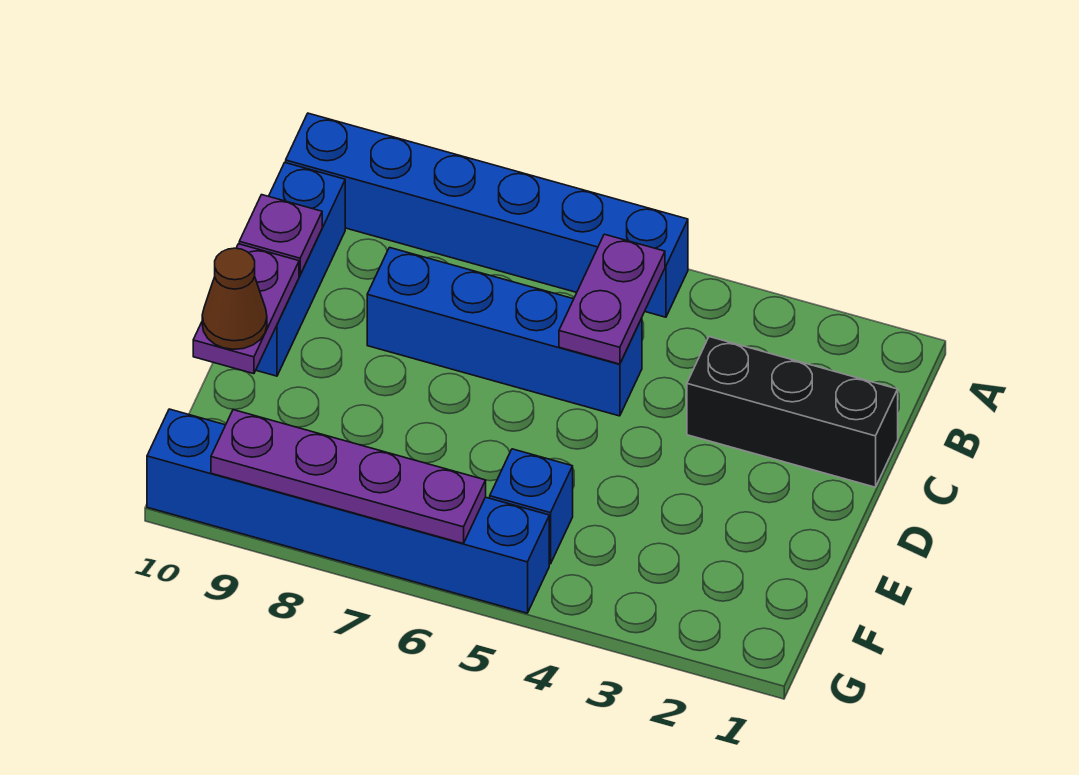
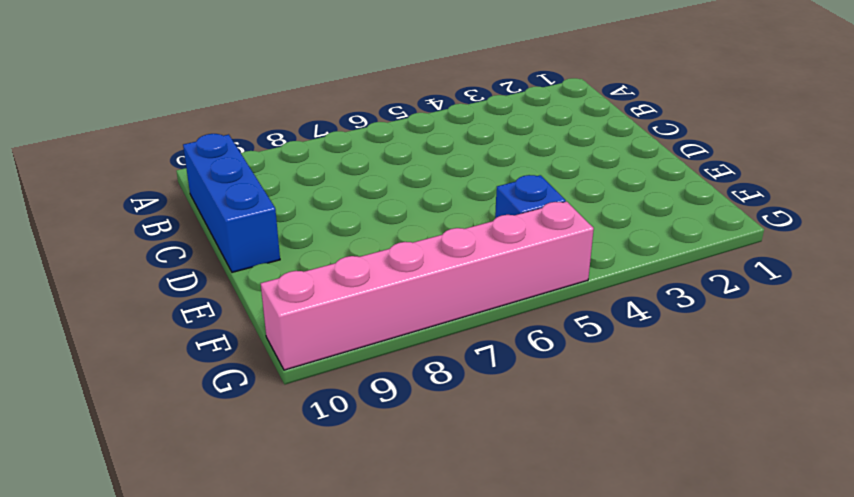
pink brick G5:G10 level 1 -> blue brick G5:G10 level 1
none -> blue brick A5:A10 level 1
none -> black brick C1:C3 level 1

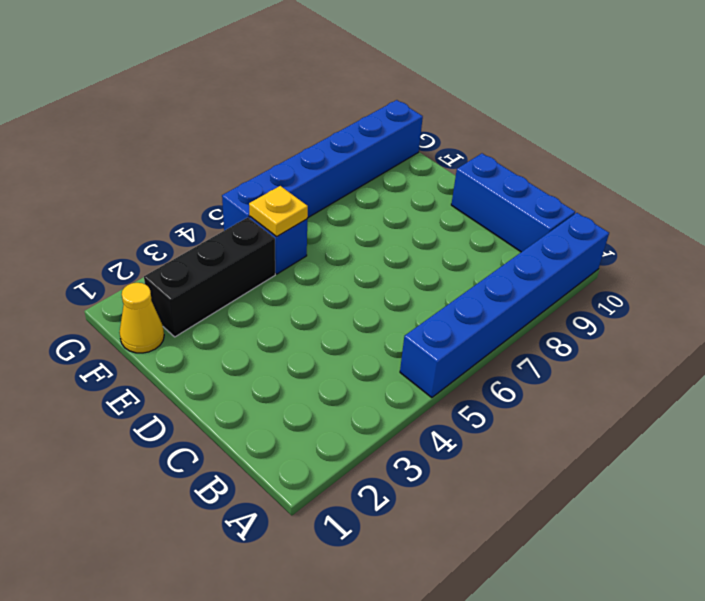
yellow cone F1 level 1 -> none
black brick F2:F4 level 1 -> black brick C1:C3 level 1
yellow plate F5 level 2 -> none
none -> blue brick C5:C8 level 1
none -> purple plate B5:C5 level 2

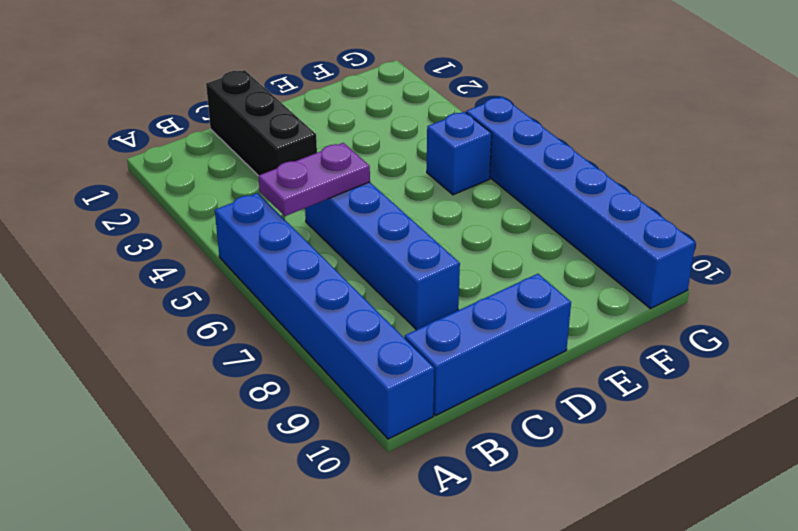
none -> purple plate C10 level 2
none -> purple plate D10:E10 level 2

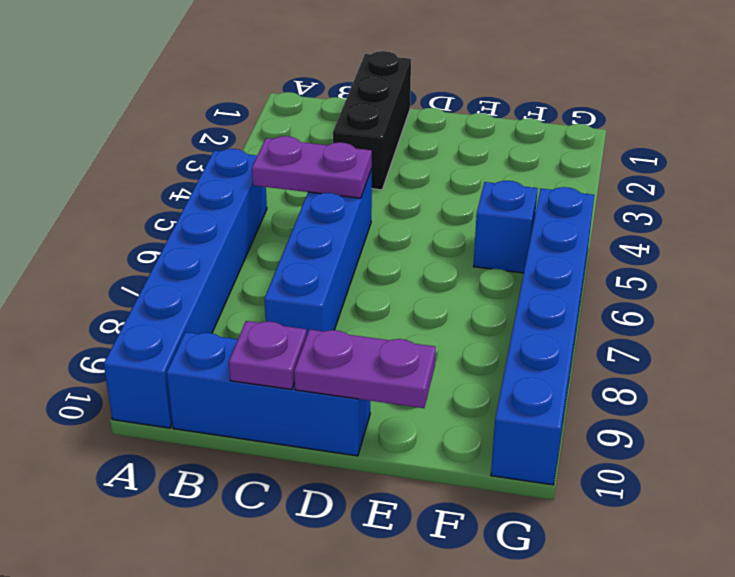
none -> purple plate G6:G9 level 2
none -> brown cone E10 level 3

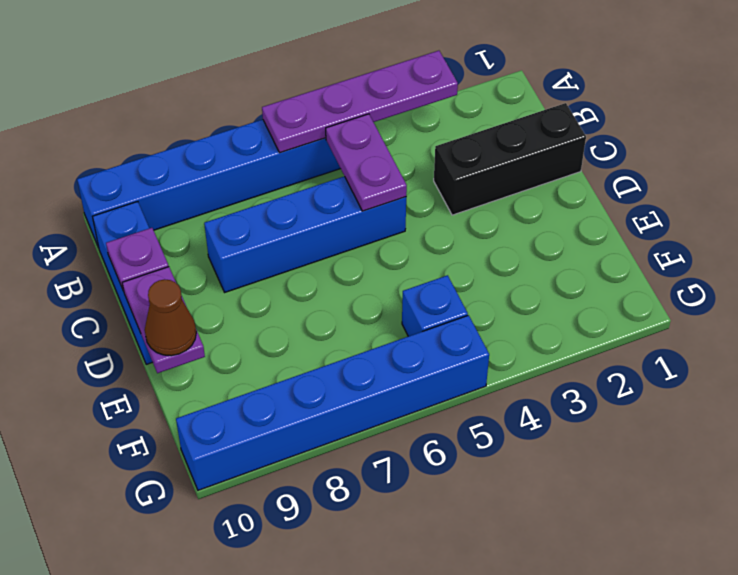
purple plate A3:A6 level 2 -> purple plate G6:G9 level 2

